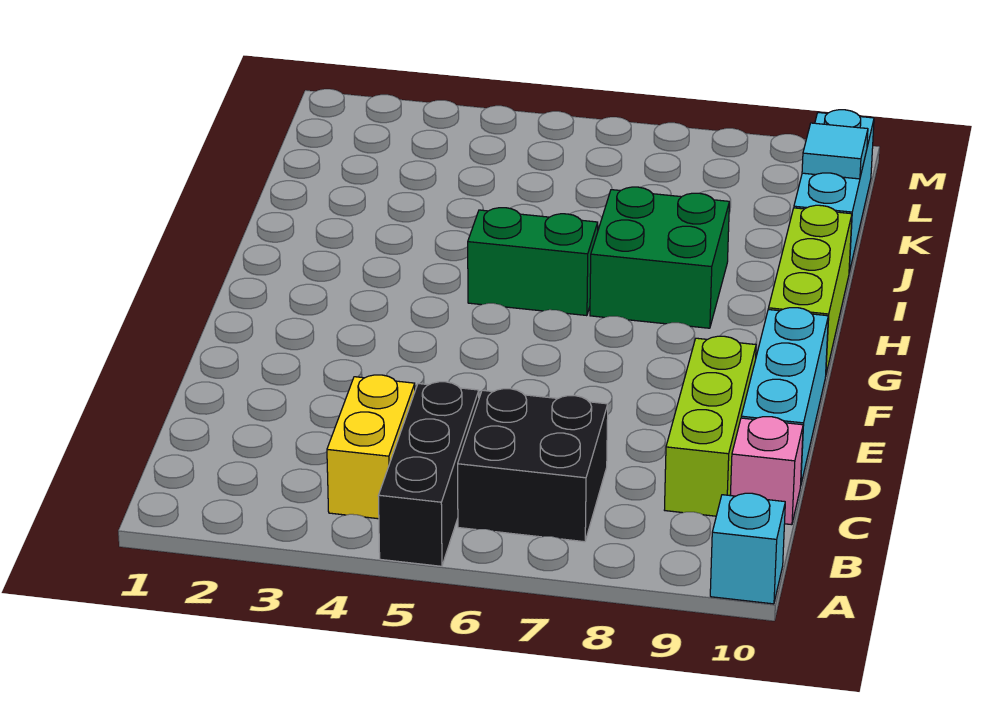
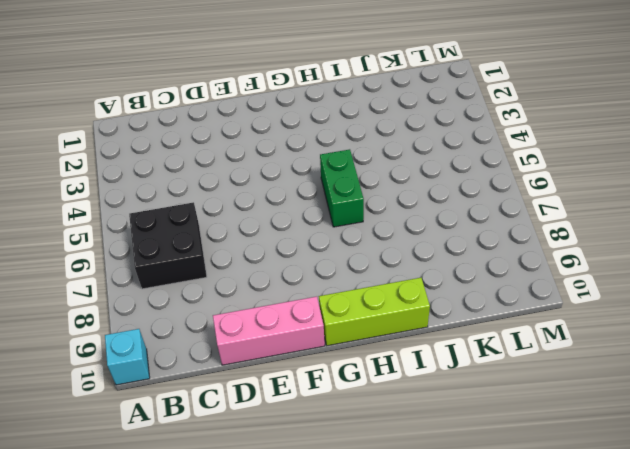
pink brick D10:F10 level 1 -> cyan brick D10:F10 level 1
none -> black brick A5:C5 level 1
none -> yellow brick B4:C4 level 1
none -> lime brick C9:E9 level 1

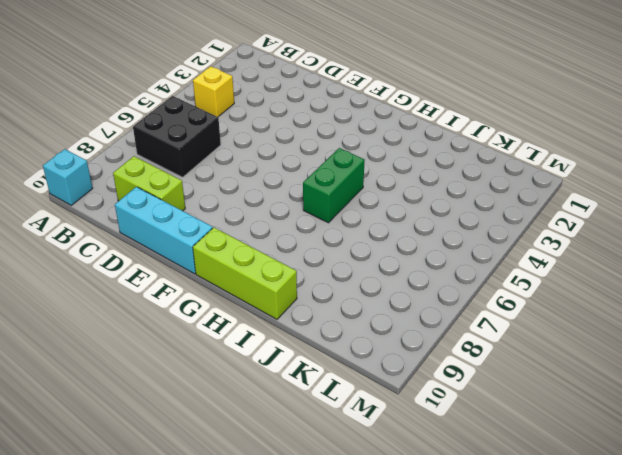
yellow brick B4 level 1 -> yellow brick B4:C4 level 1
lime brick C9:D9 level 1 -> lime brick C9:E9 level 1
none -> black brick A5:C5 level 1
none -> pink brick C10 level 1
none -> green brick H7:I8 level 1

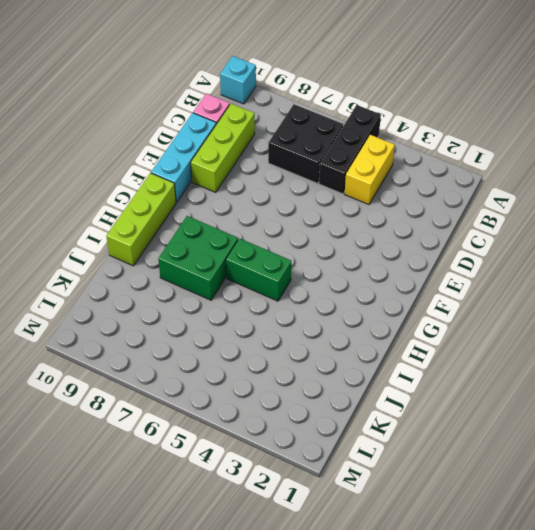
none -> cyan brick J10:L10 level 1
none -> cyan tile K10 level 2

